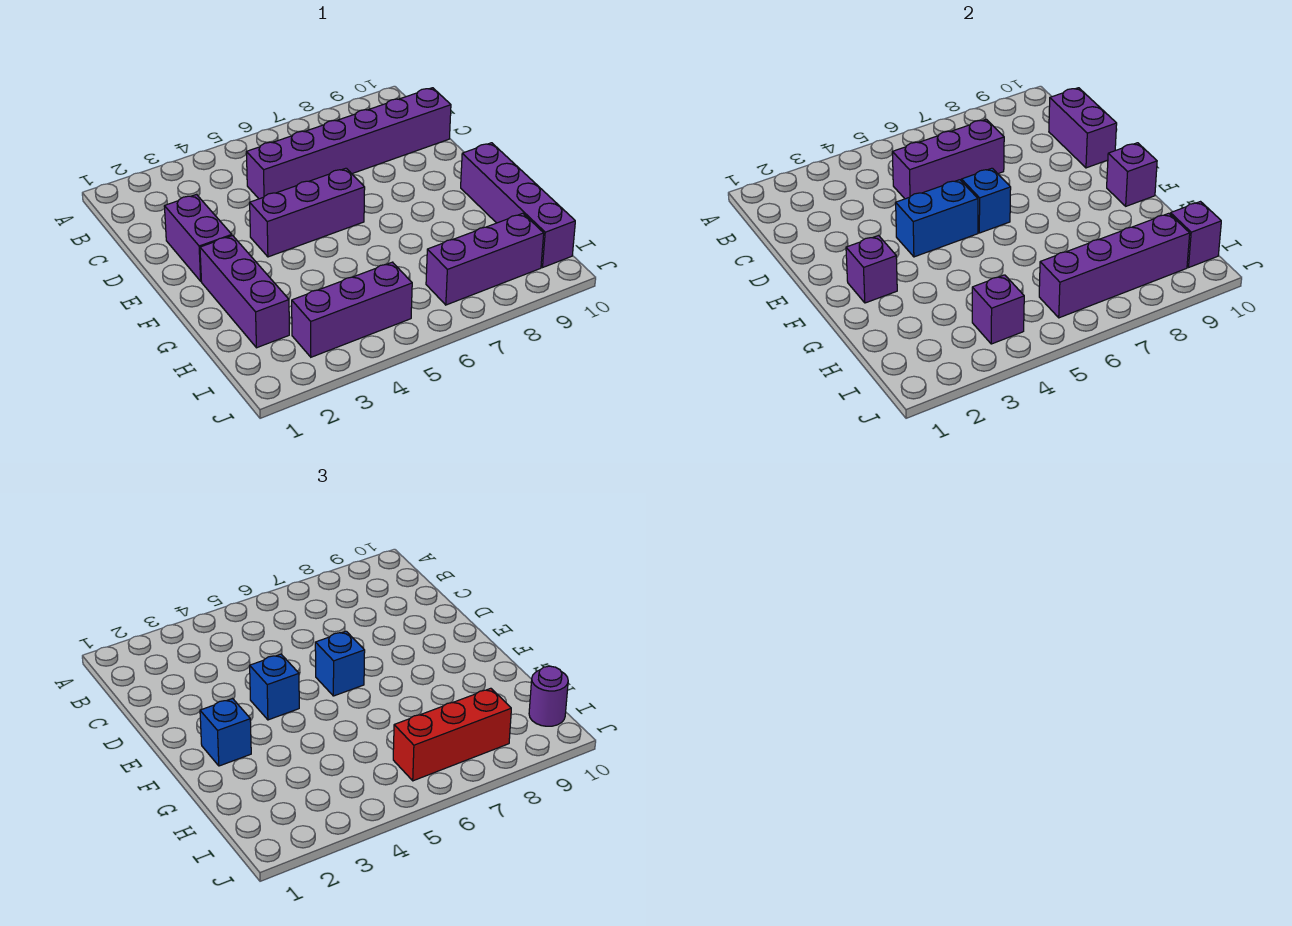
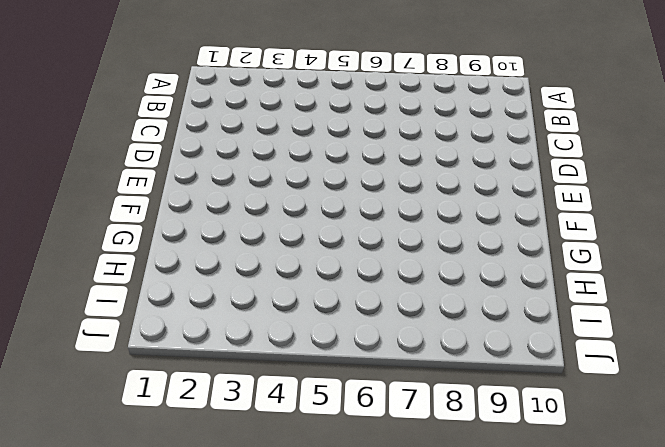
none -> purple brick C5:C10 level 1
none -> purple brick D2:E2 level 1
none -> purple brick E4:E6 level 1

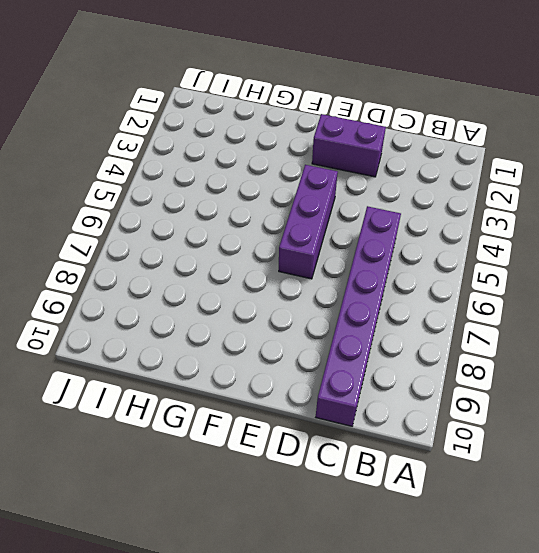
none -> purple brick F2:H2 level 1
none -> purple brick F10:I10 level 1
none -> purple brick I3:I5 level 1

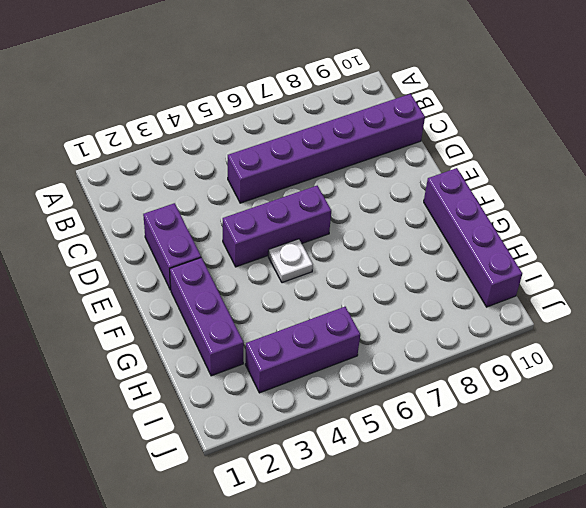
white plate F5 level 1 -> none
none -> purple brick I7:I9 level 1
none -> purple brick C5:C7 level 2
none -> purple brick C10:D10 level 2

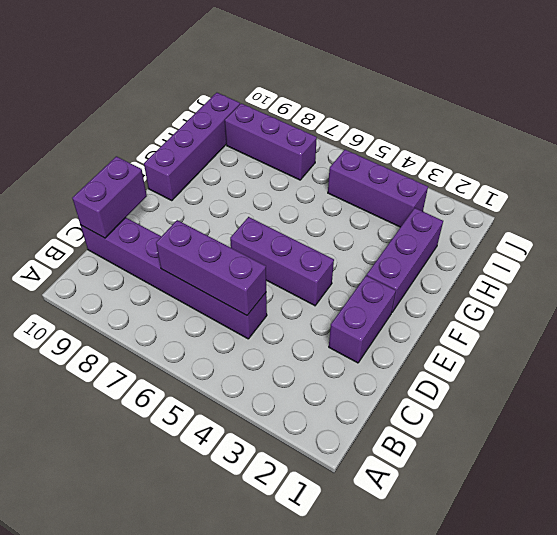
none -> blue brick E4:E5 level 2
none -> blue brick E6 level 2
none -> purple brick F2 level 2

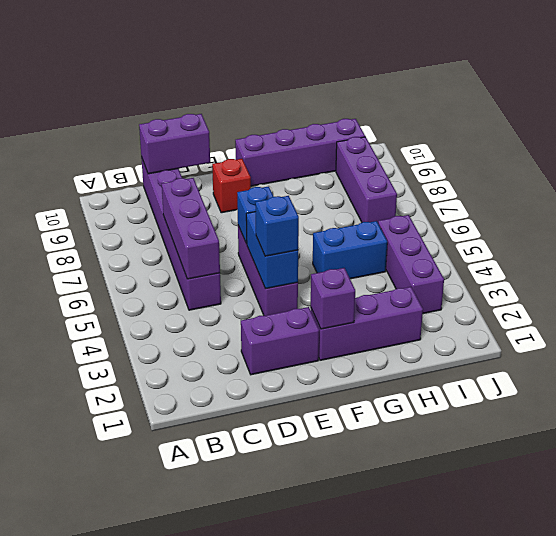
red brick E9 level 1 -> none
blue brick G5:H5 level 1 -> none
none -> purple brick F10 level 2
none -> purple brick I4 level 2
none -> purple brick I6:I9 level 2

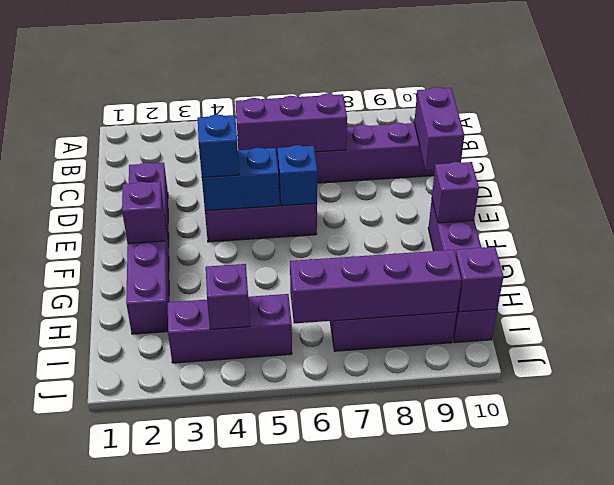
none -> blue brick E6 level 3
none -> blue brick F2 level 3
none -> red brick I6:I8 level 3

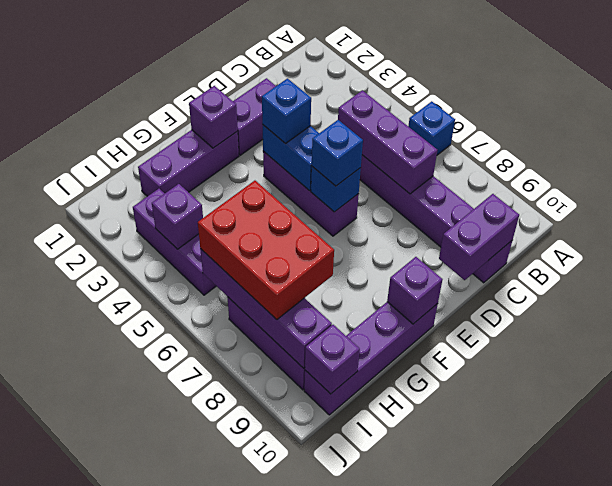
blue brick A6 level 1 -> blue brick F2 level 3
red brick H6:I8 level 3 -> red brick I6:I8 level 3
none -> purple round brick I10 level 3

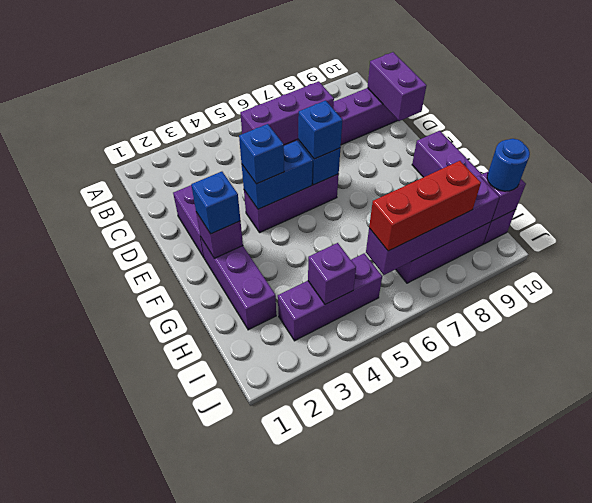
blue round brick I10 level 3 -> purple round brick I10 level 3
none -> purple brick F10 level 2

